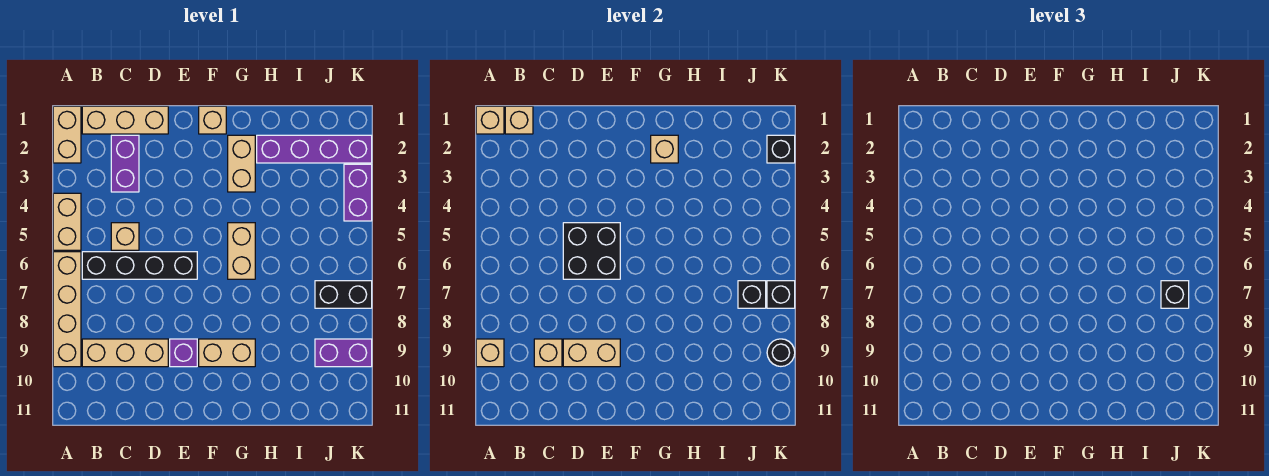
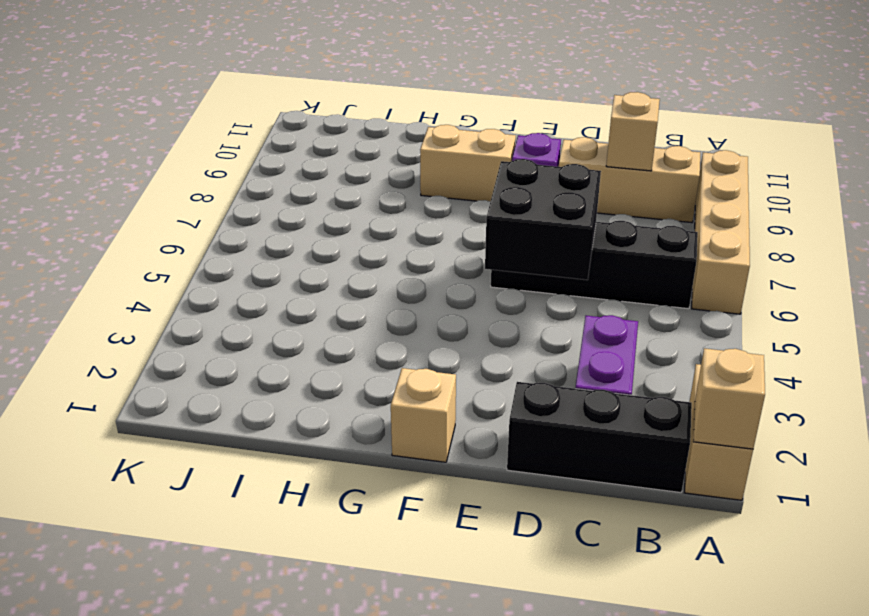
black brick B1:D1 level 1 -> tan brick B1:D1 level 1
none -> tan brick A4:A5 level 1
none -> tan brick C5 level 1
none -> tan brick G2:G3 level 1

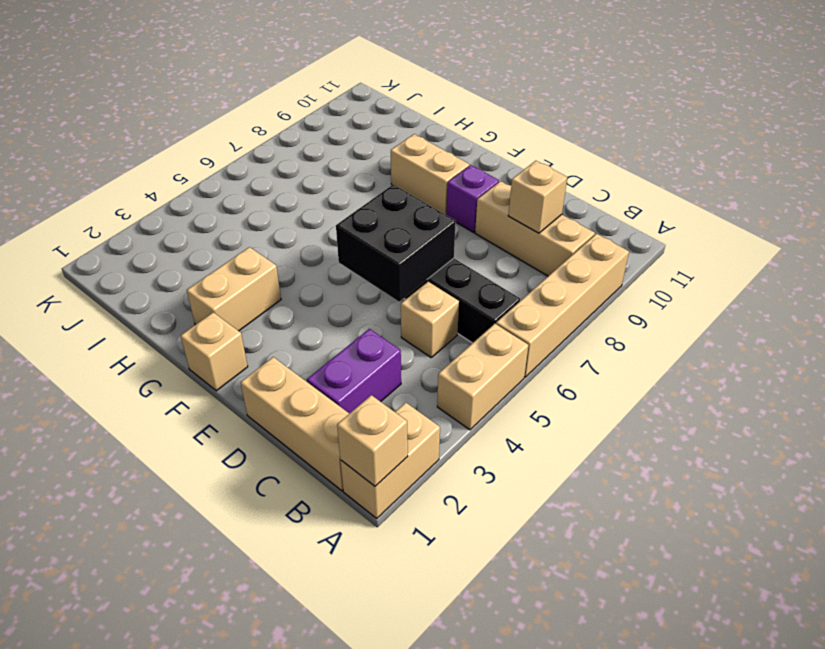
none -> tan brick G5:G6 level 1
none -> purple brick H2:K2 level 1
none -> black brick J7:K7 level 1

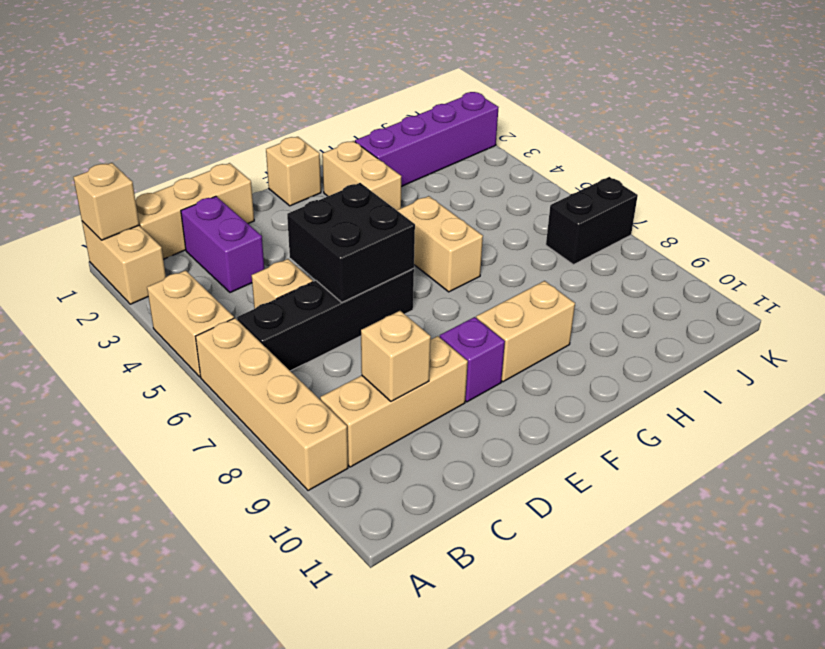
none -> purple brick J9:K9 level 1
none -> purple brick K3:K4 level 1
none -> tan brick A9 level 2

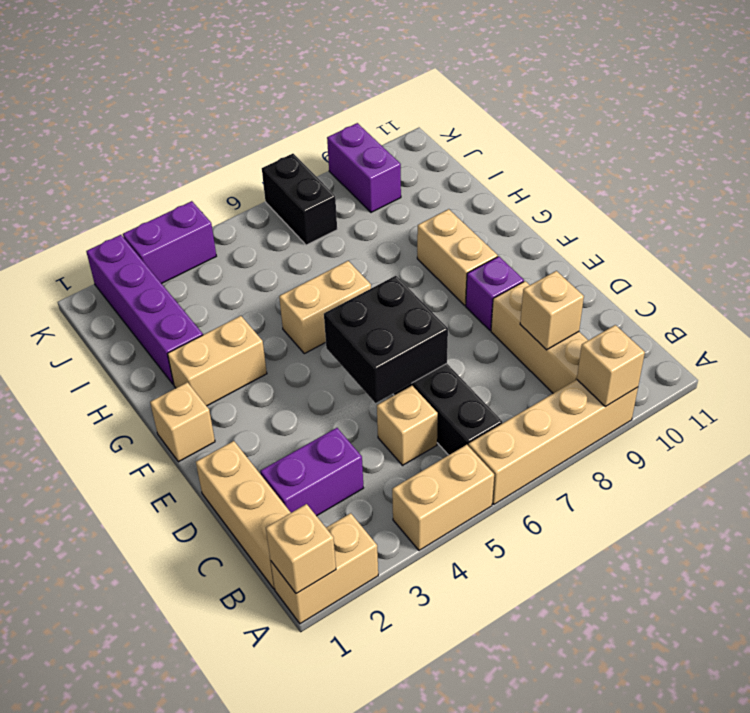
none -> tan brick B1 level 2
none -> tan brick D9:E9 level 2
none -> tan brick G2 level 2

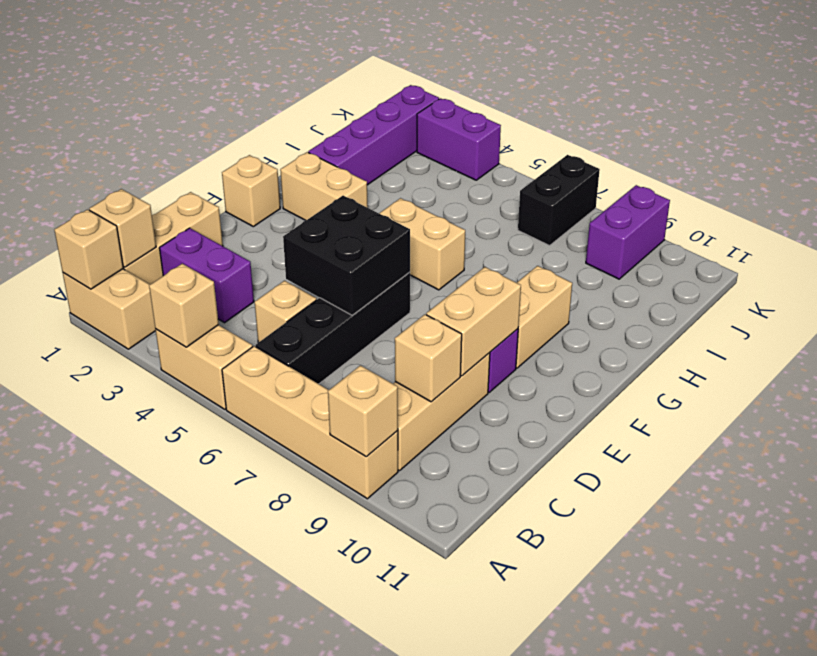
tan brick A4 level 2 -> tan brick G2 level 2
none -> black brick J7 level 2
none -> black brick K2 level 2
none -> black brick K7 level 2

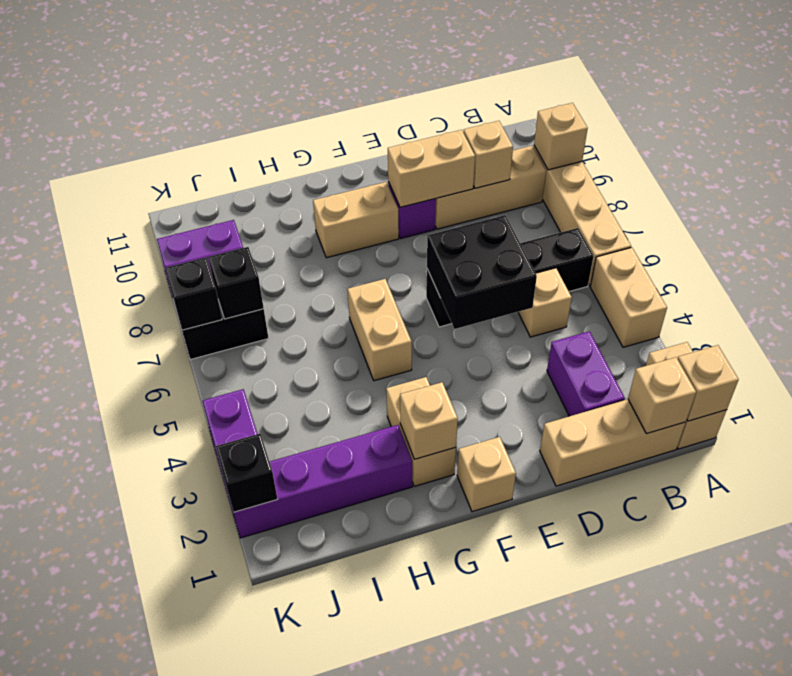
none -> black round brick K9 level 2
none -> black brick J7 level 3

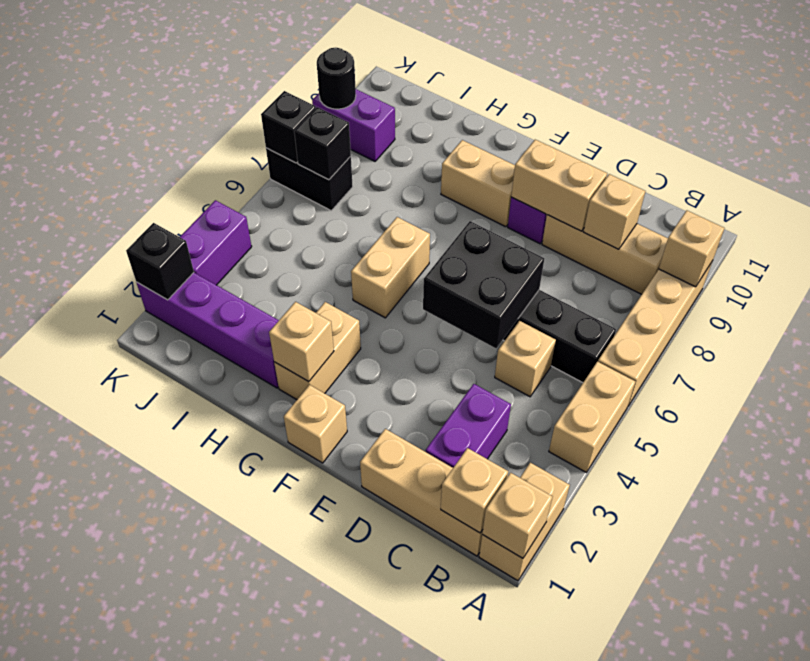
none -> black brick J7 level 3

